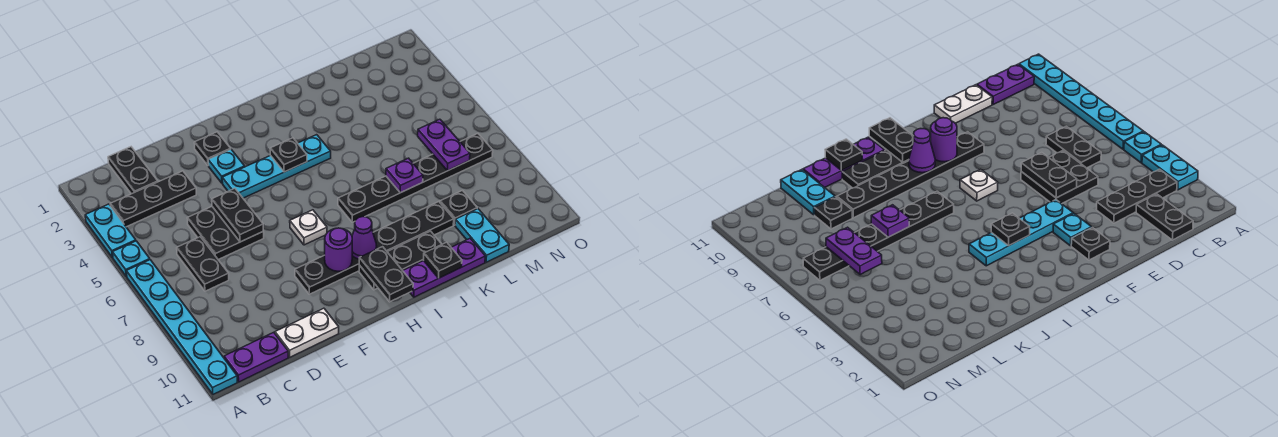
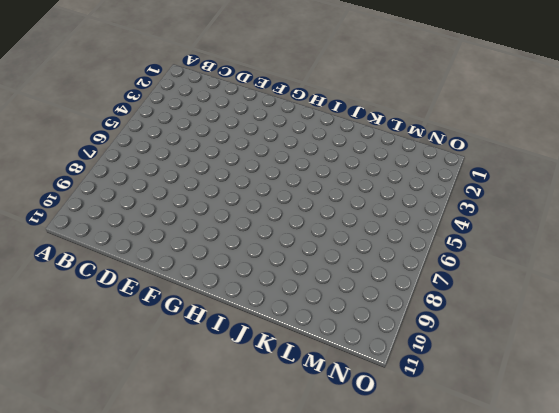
none -> cyan plate A3:A4 level 1
none -> cyan plate A5 level 1
none -> cyan plate A6:A11 level 1

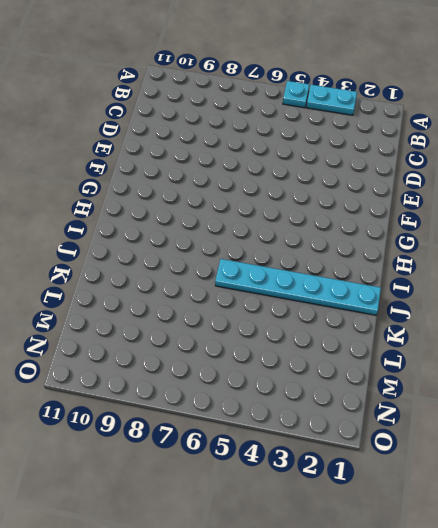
cyan plate J1:J6 level 1 -> cyan plate A6:A11 level 1
none -> black plate B3:D3 level 1
none -> purple plate B11:C11 level 1
none -> black plate C1:C2 level 1

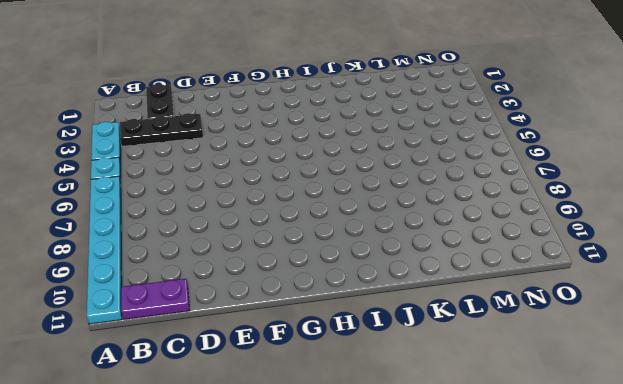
none -> black plate C6:C7 level 1
none -> black plate D5:E6 level 1
none -> white plate D11:E11 level 1

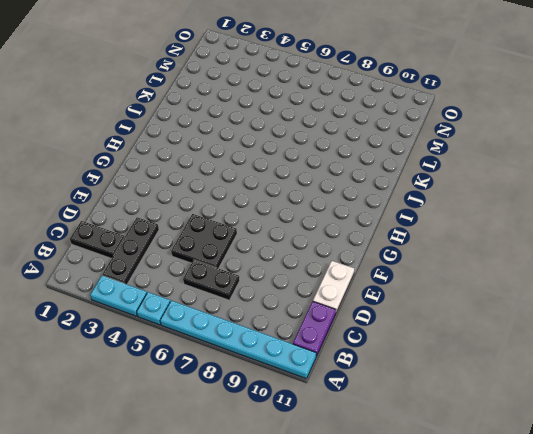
none -> black plate F2 level 1
none -> cyan plate F3 level 1
none -> cyan plate F4:I4 level 1

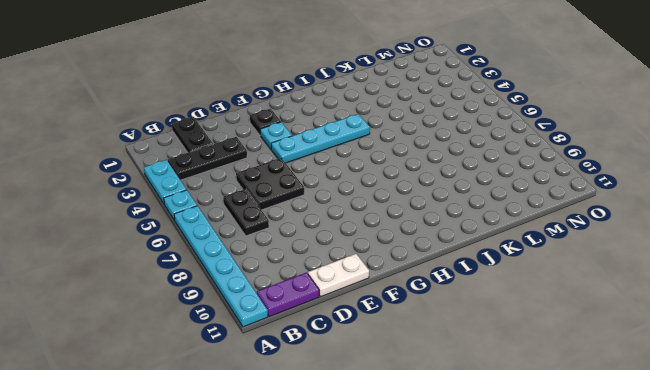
none -> black plate F9:K9 level 1
none -> white plate G7 level 1
none -> black plate H10:J10 level 1

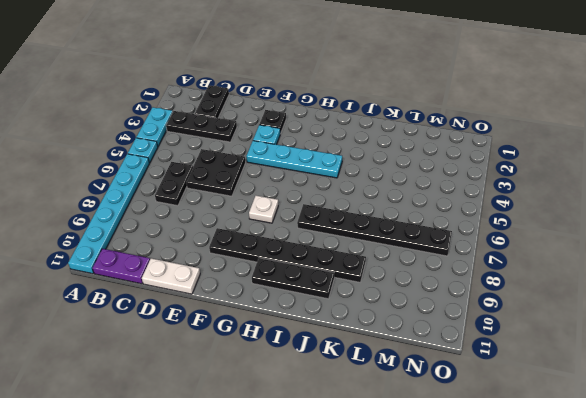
none -> purple plate I11:K11 level 1
none -> black plate L9 level 1
none -> cyan plate L10:L11 level 1

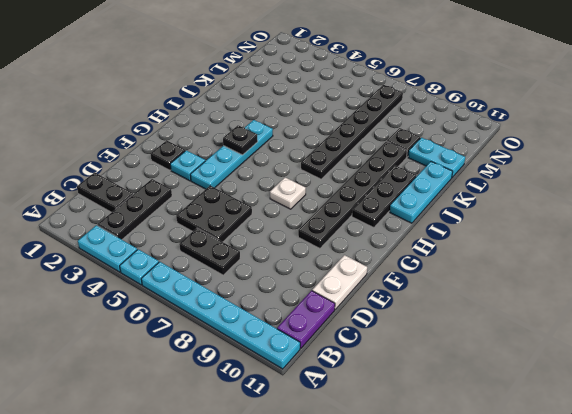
cyan plate I11:K11 level 1 -> purple plate I11:K11 level 1
none -> black plate E5:E6 level 2
none -> purple round brick G9 level 2
none -> purple cone H9 level 2

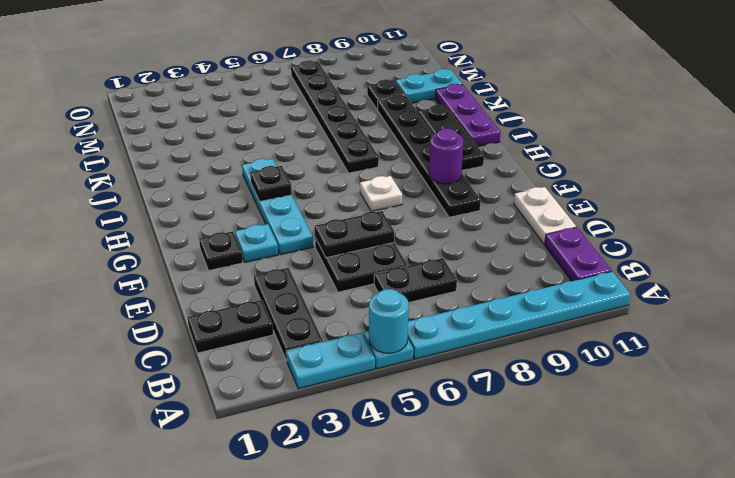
cyan round brick A5 level 2 -> none
none -> purple cone H9 level 2
none -> black plate H10:H11 level 2
none -> black plate J11 level 2

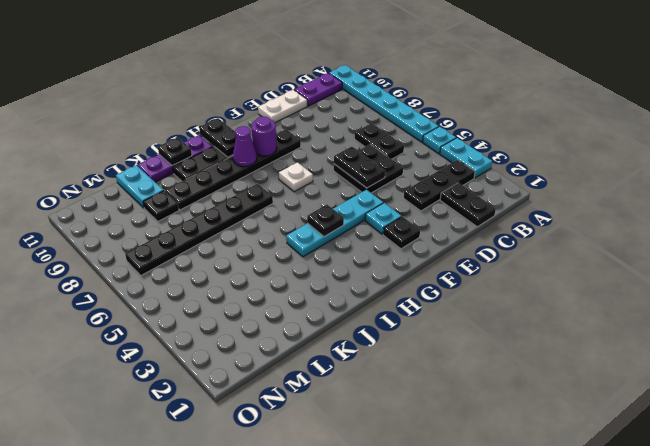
none -> purple plate K7 level 2
none -> purple plate M6:M7 level 2

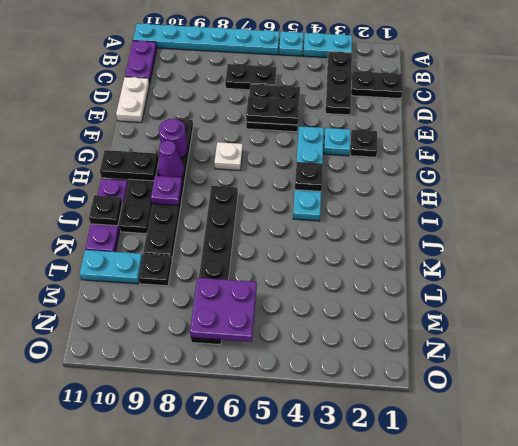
purple plate I9 level 2 -> purple plate K7 level 2
purple plate M6:N7 level 2 -> purple plate M6:M7 level 2

